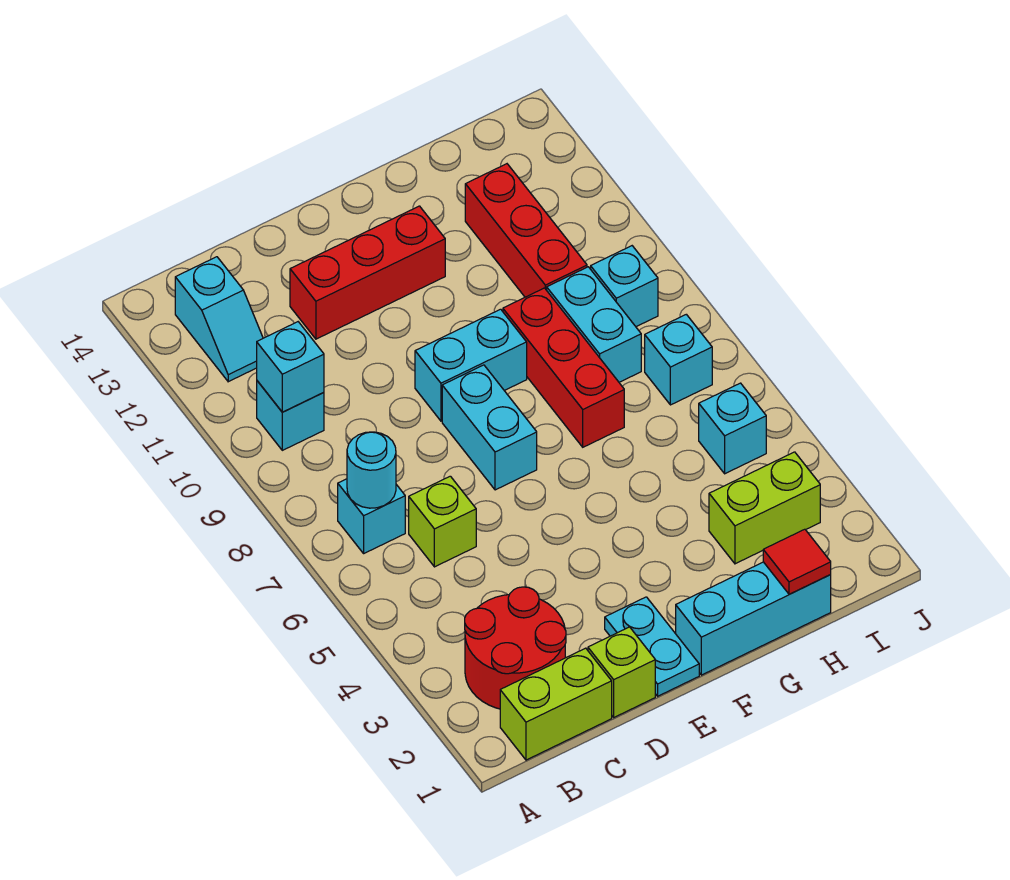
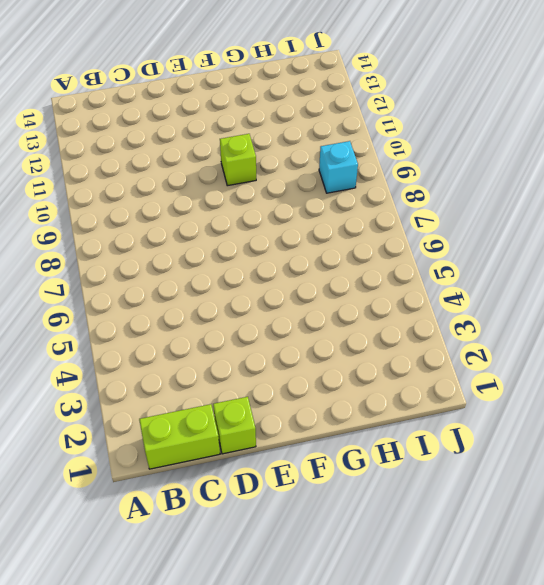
lime brick F10 level 1 -> lime brick C6 level 1
none -> red round brick B2:C3 level 1
none -> cyan brick B7 level 1
none -> cyan brick B10 level 1

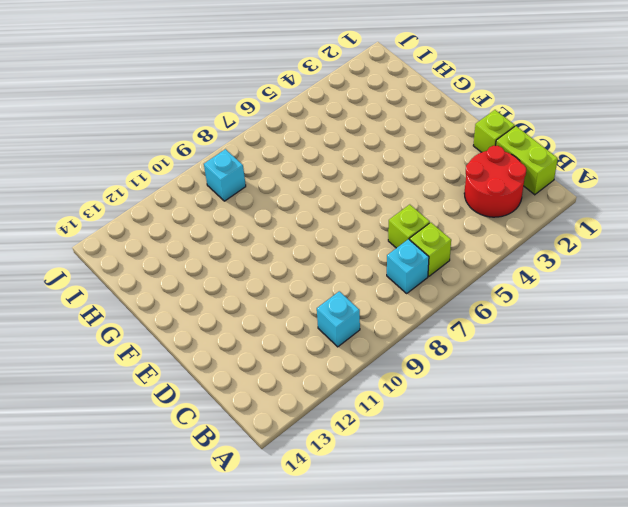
lime brick B6 level 1 -> none
none -> cyan slope B12:B13 level 1 top 13
none -> red brick D12:F12 level 1
none -> cyan plate E1:E2 level 1

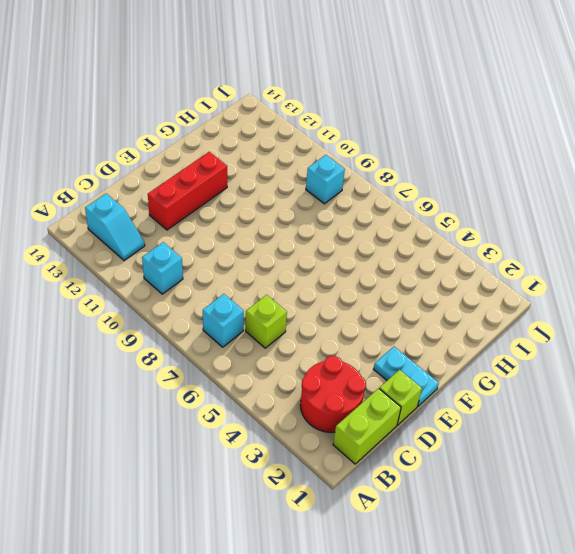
none -> cyan brick E7:E8 level 1
none -> cyan brick E9:F9 level 1
none -> cyan brick F1:H1 level 1

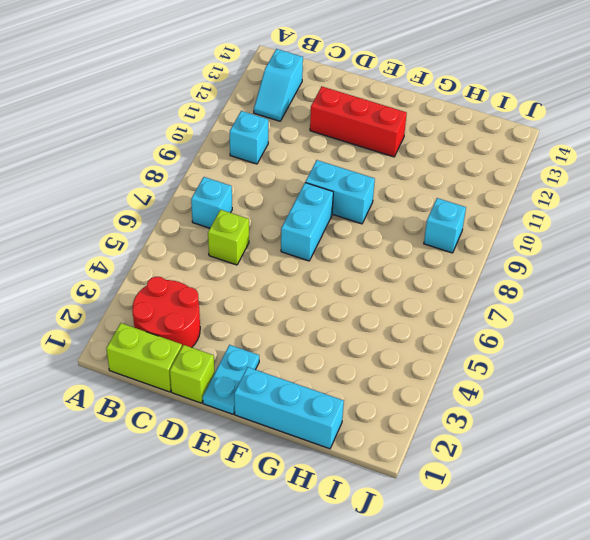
none -> red brick G7:G9 level 1
none -> lime brick H3:I3 level 1
none -> cyan brick H8:H9 level 1

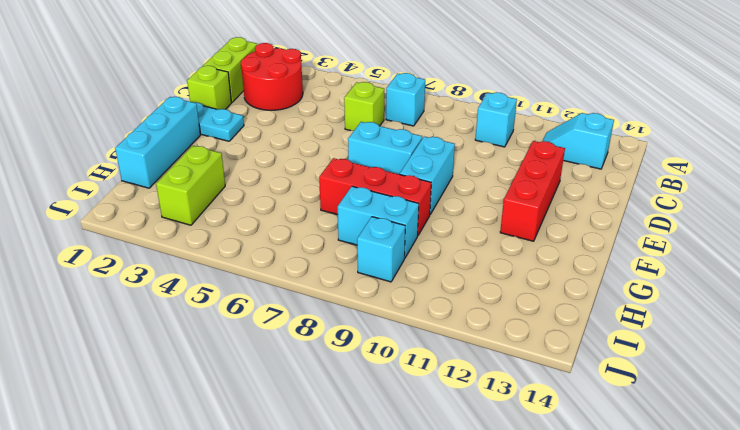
none -> red brick H10:H12 level 1
none -> cyan brick I5 level 1
none -> cyan brick I7 level 1

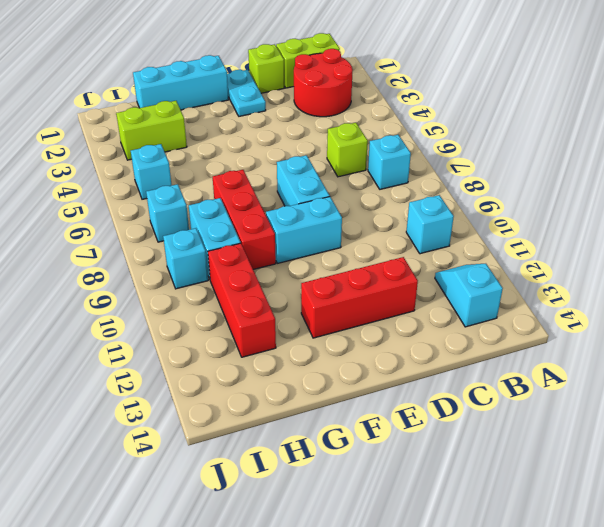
none -> cyan round brick B7 level 2
none -> cyan brick B10 level 2
none -> red tile H1 level 2

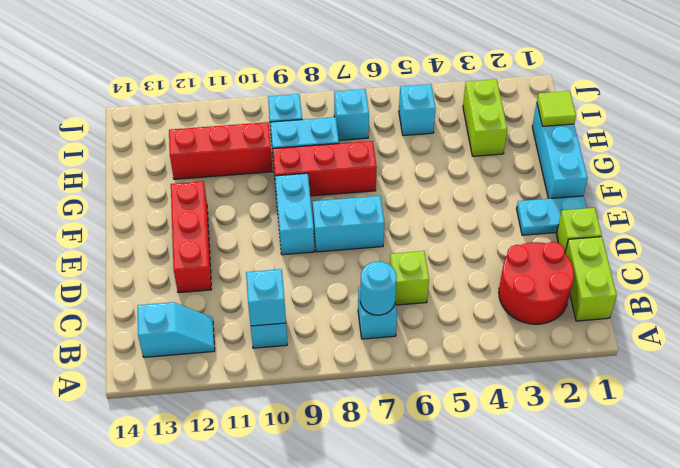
lime tile H1 level 2 -> red tile H1 level 2

